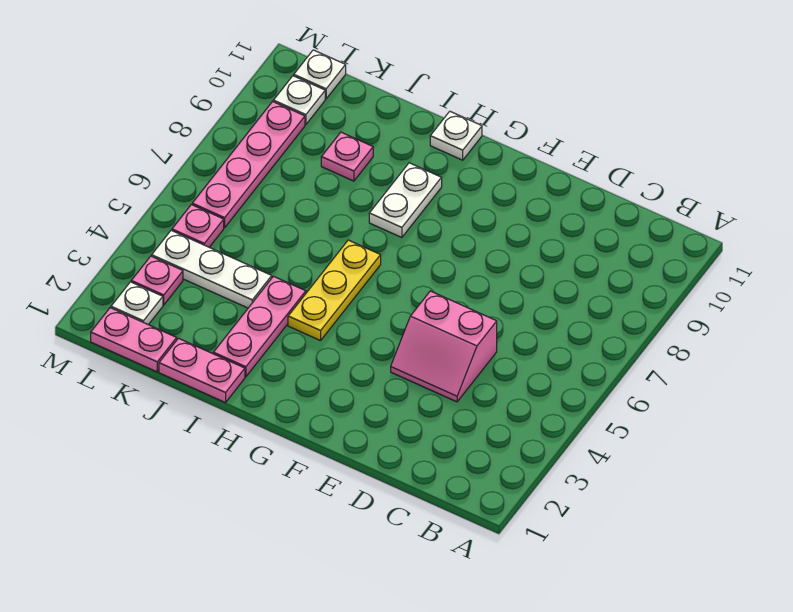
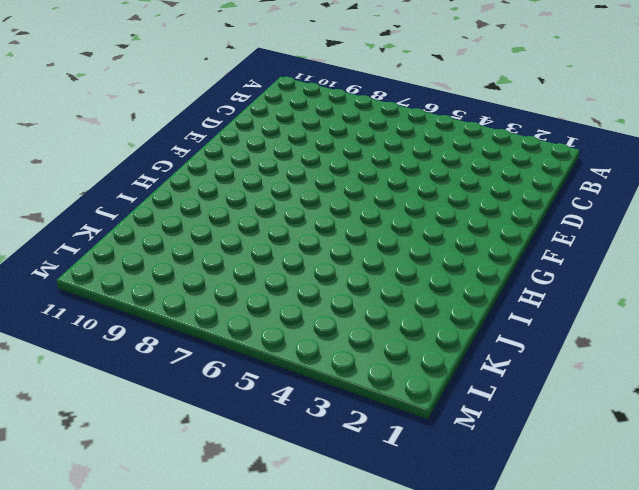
none -> pink slope D4:E5 level 1 top 5
none -> yellow plate H4:H6 level 1
none -> white plate H8:H9 level 1

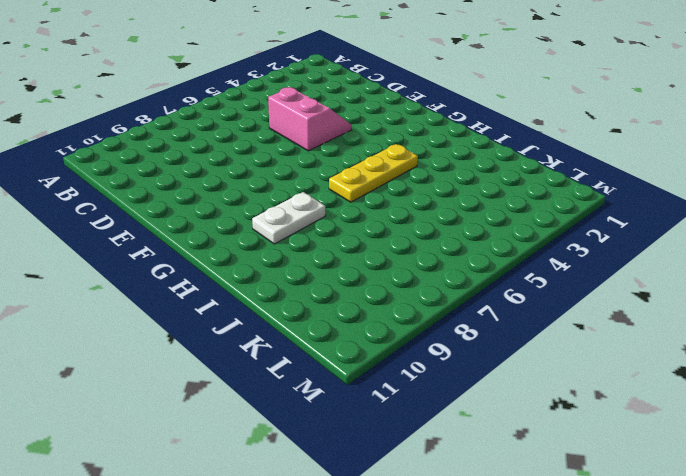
none -> white plate H11 level 1
none -> pink plate I1:J1 level 1
none -> pink plate I2:I4 level 1

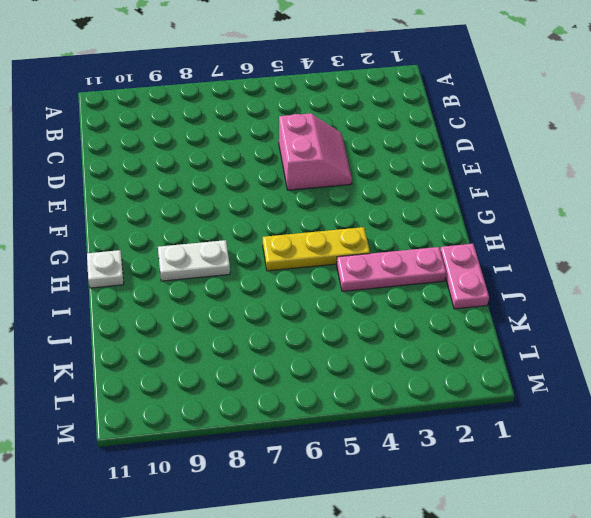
none -> white plate J4:L4 level 1
none -> pink plate J9 level 1
none -> pink plate K1:L1 level 1

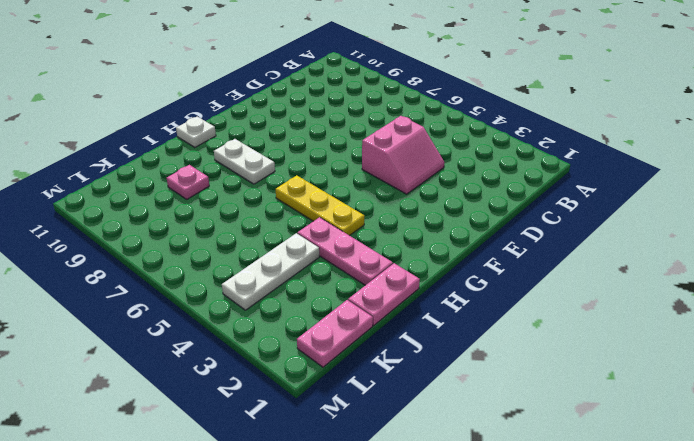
none -> white plate L2 level 1
none -> pink plate L3 level 1
none -> pink plate L5 level 1

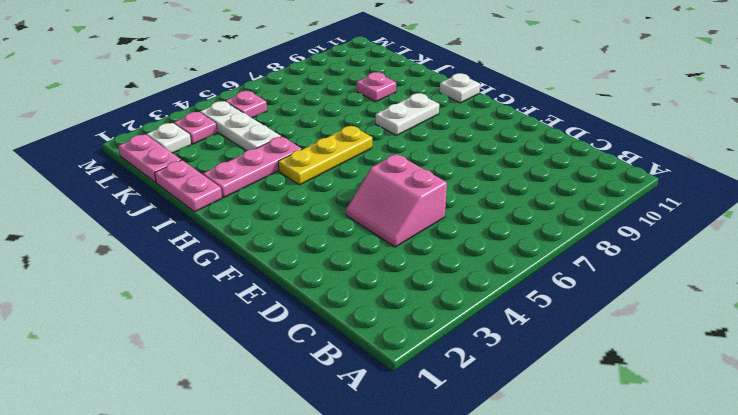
none -> pink plate L6:L9 level 1
none -> white plate L10 level 1
none -> white plate L11 level 1

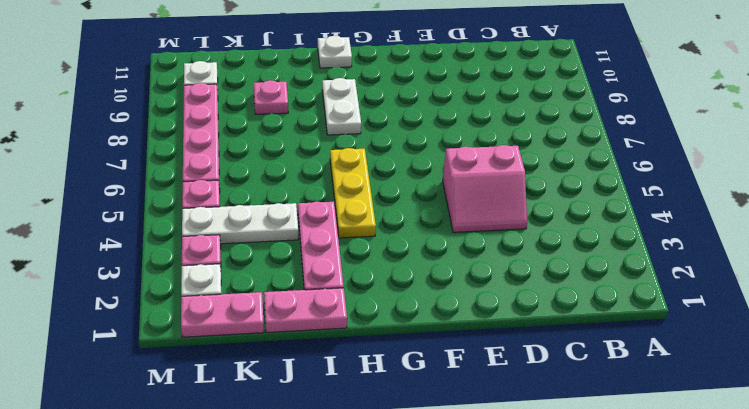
none -> white plate L11 level 1

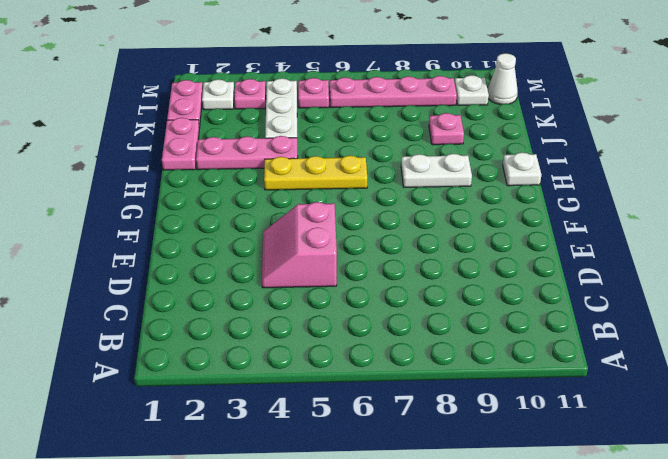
white cone L11 level 1 -> white plate L11 level 1

